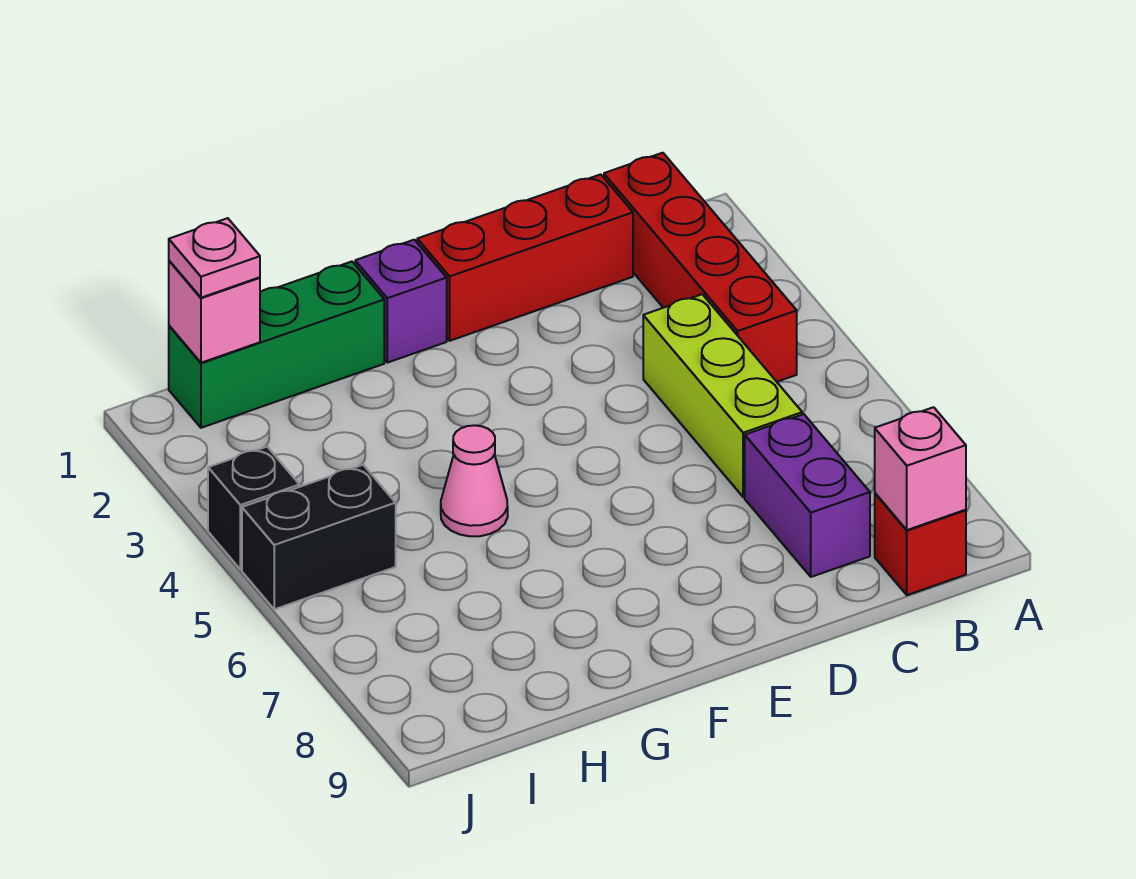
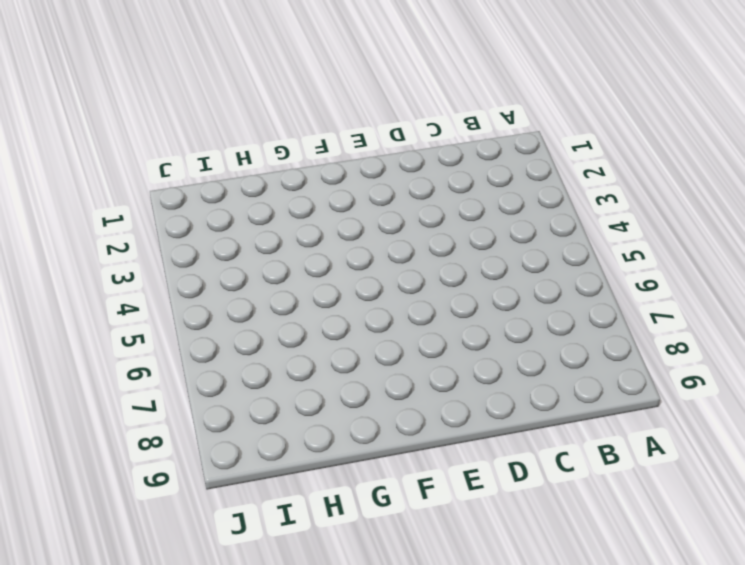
none -> red brick B1:B4 level 1
none -> red brick B9 level 1
none -> red brick C1:E1 level 1

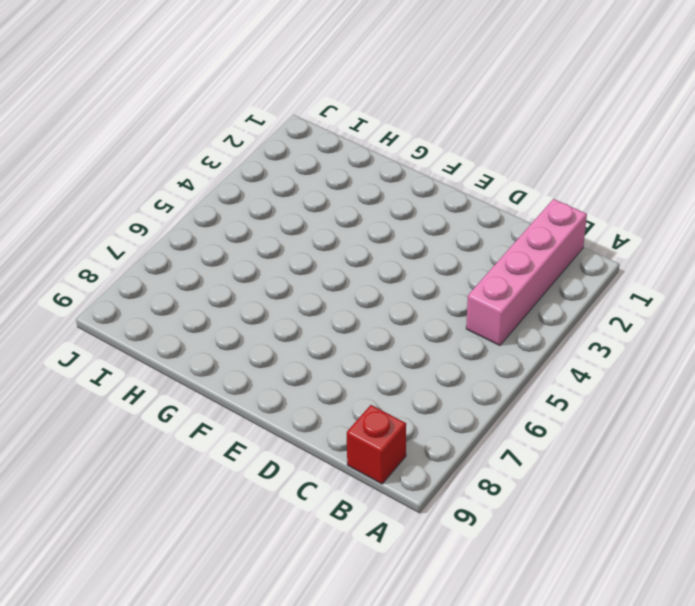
pink brick B1:B4 level 1 -> red brick B1:B4 level 1
none -> red brick C1:E1 level 1
none -> lime brick C4:C6 level 1
none -> purple brick C7:C8 level 1

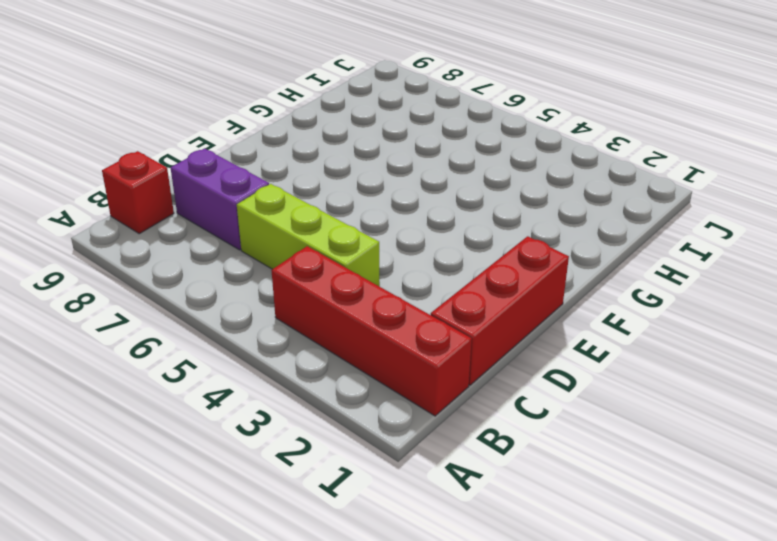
none -> purple brick F1 level 1
none -> green brick G1:I1 level 1
none -> pink cone G5 level 1

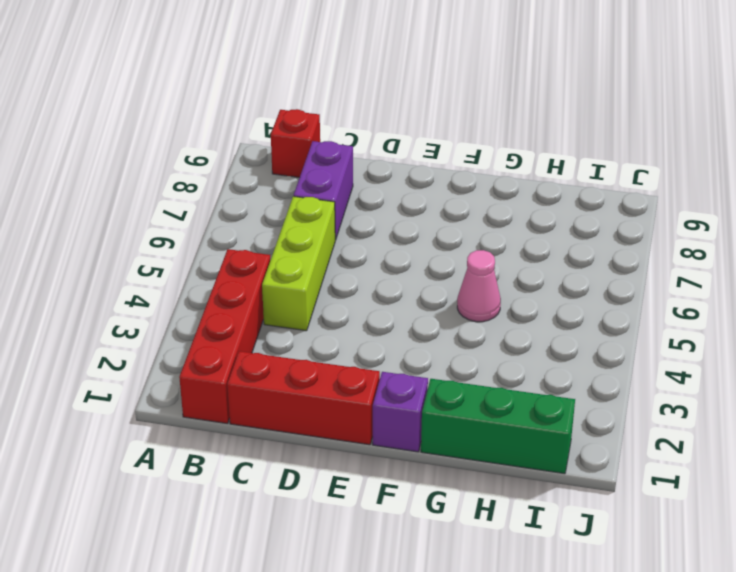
none -> black brick I5:J5 level 1
none -> black brick J4 level 1
none -> pink brick B9 level 2

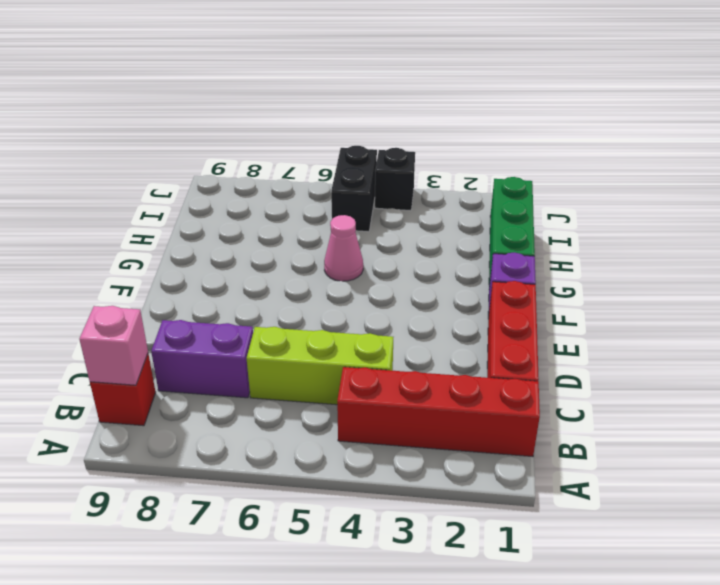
none -> pink brick I1 level 2
none -> pink plate I1 level 3

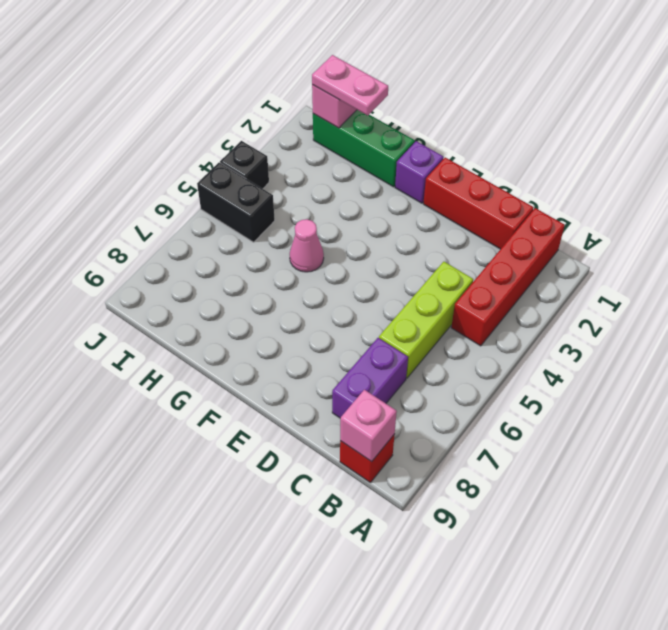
pink plate H1:I1 level 3 -> pink plate I1 level 3

